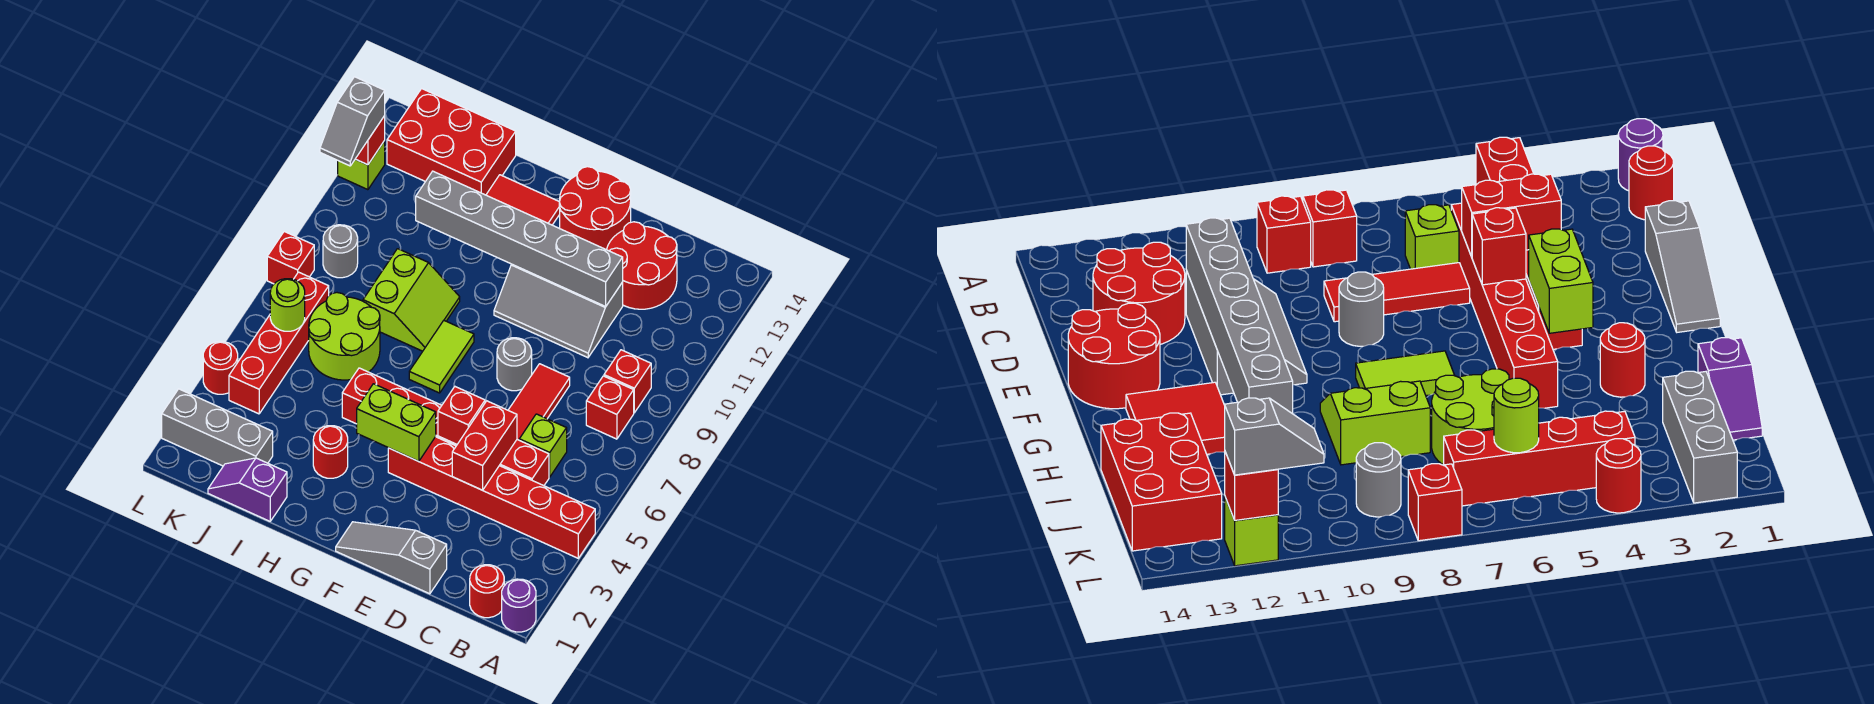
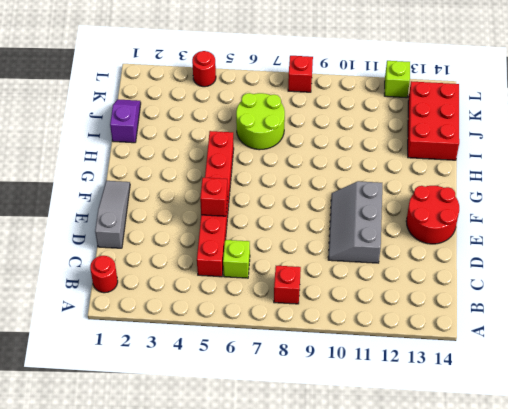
none -> purple round brick A1 level 1
none -> red brick A4:F4 level 1
none -> red brick B9 level 1
none -> red round brick C12:D13 level 1

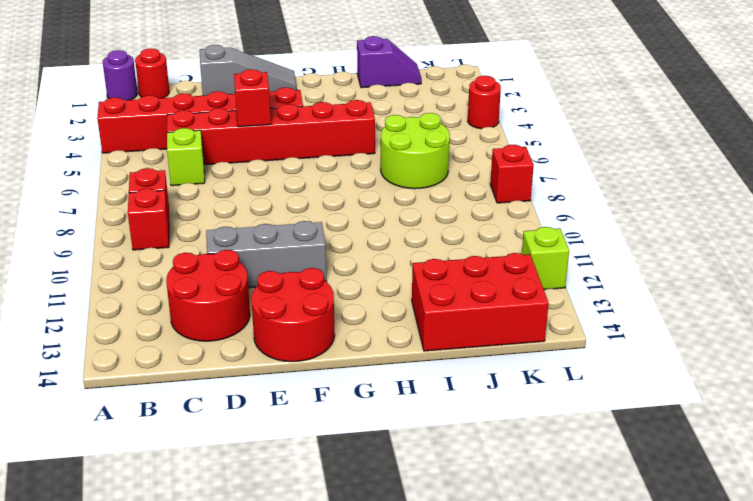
none -> red tile D6:D8 level 1
none -> grey round brick E8 level 1
none -> lime tile G7:G8 level 1
none -> red tile G12:H13 level 1

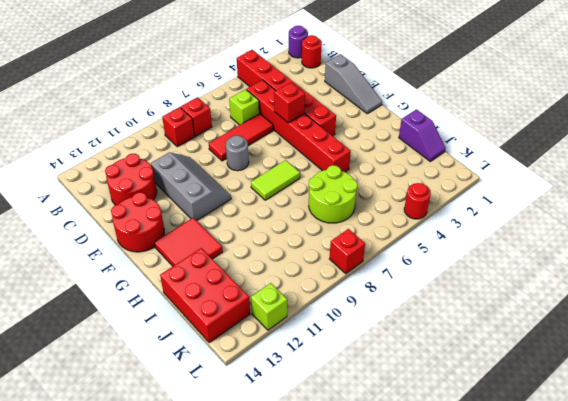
none -> red round brick H3 level 1
none -> lime slope H8:I9 level 1 top I
none -> grey brick J2:L2 level 1
none -> red brick K4:K7 level 1

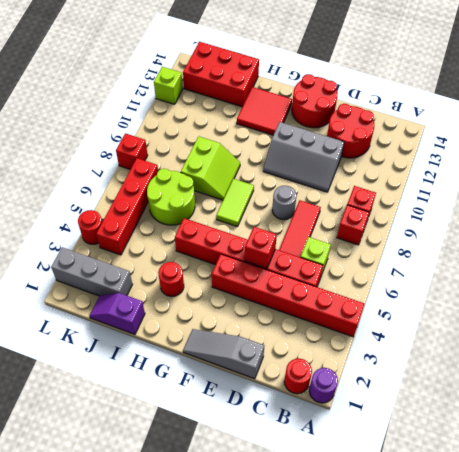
none -> grey round brick K9 level 1
none -> red brick D4:D5 level 2
none -> grey brick D11:I11 level 2
none -> lime brick F4:G4 level 2

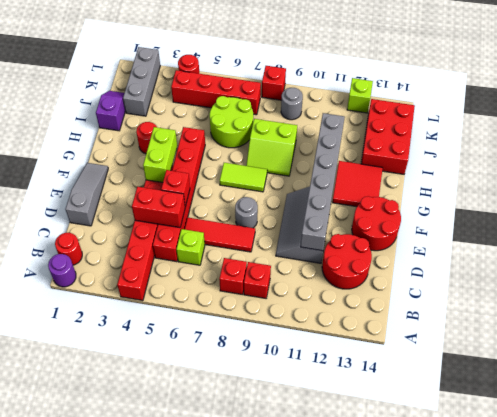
none -> lime round brick K6 level 2
none -> red brick L12 level 2
none -> grey slope L11:L12 level 3 top 12

